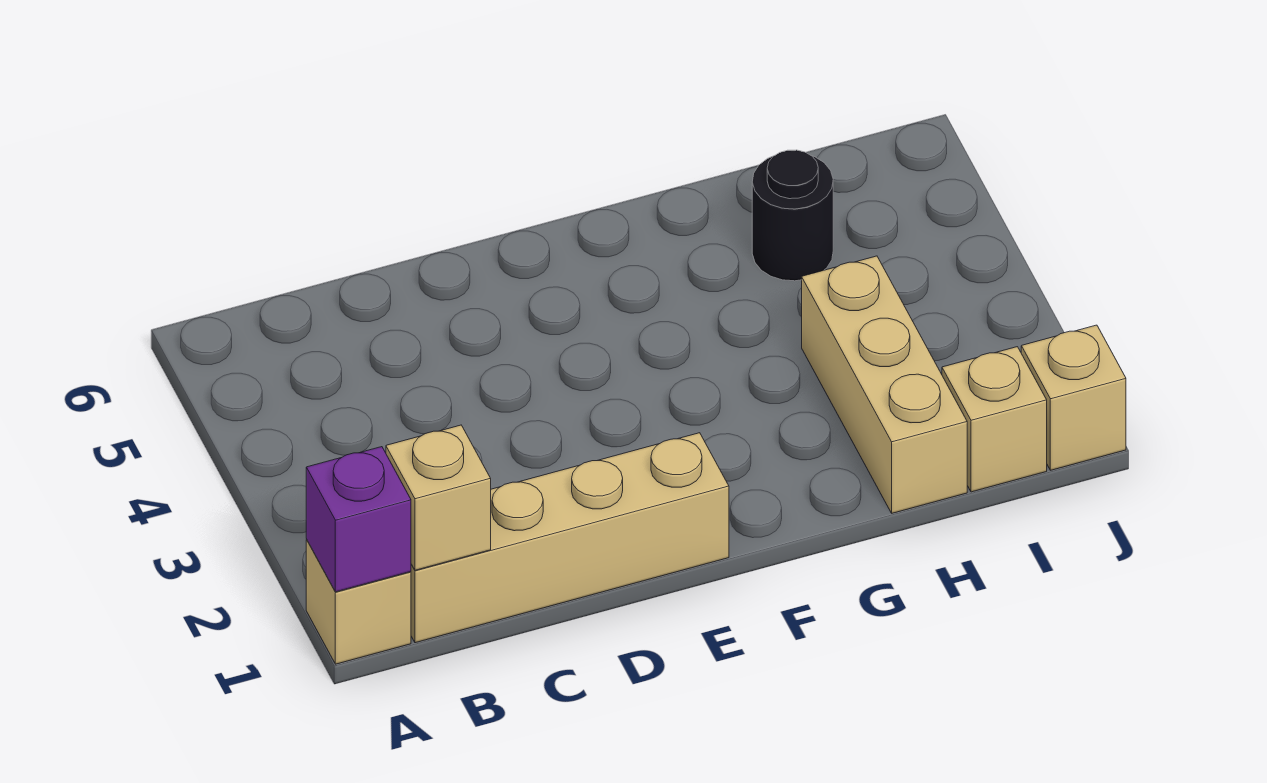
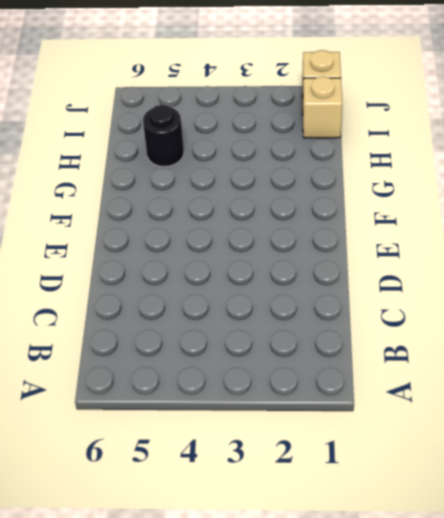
none -> tan brick A1 level 1
none -> tan brick B1:E1 level 1

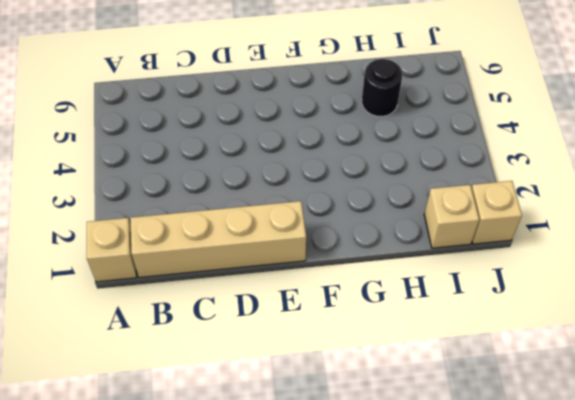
none -> tan brick H1:H3 level 1
none -> purple brick A1 level 2

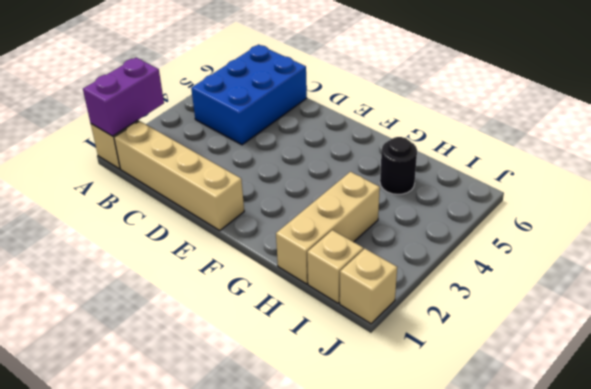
purple brick A1:A2 level 2 -> purple brick A1 level 2
blue brick B4:C6 level 1 -> none
none -> tan brick B1 level 2

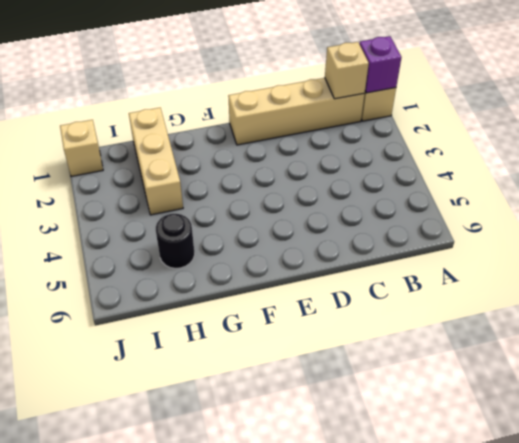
none -> tan brick I1 level 1

